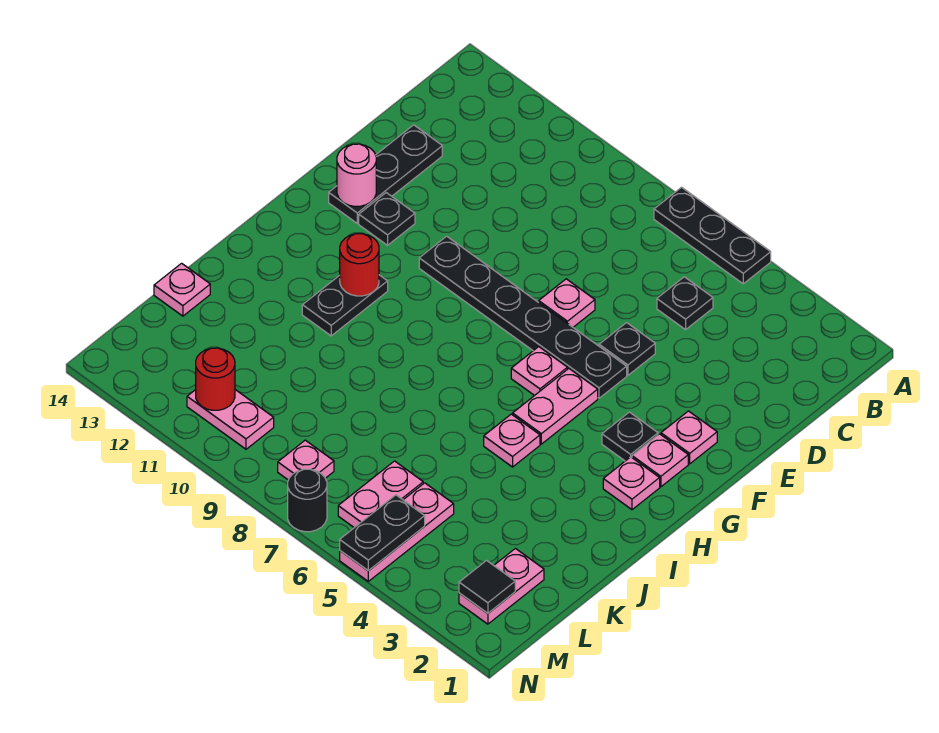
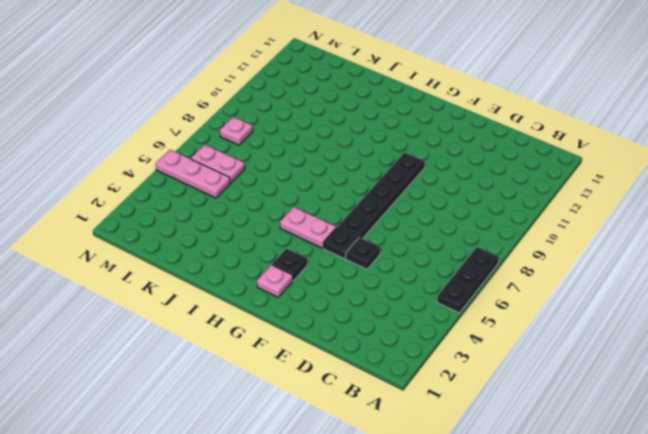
none -> black plate C5 level 1
none -> black plate D13:F13 level 1
none -> pink plate E7 level 1

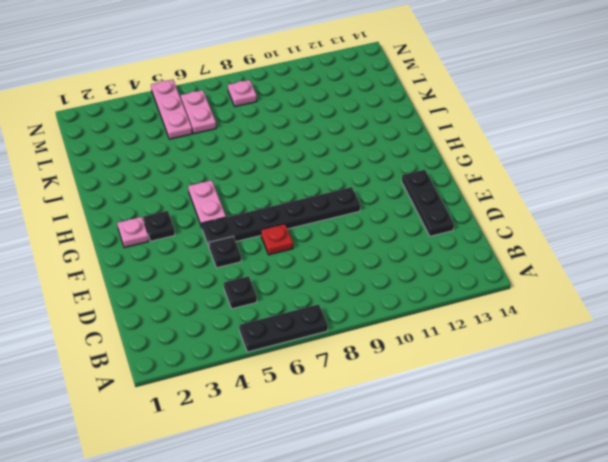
red plate E7 level 1 -> pink plate E7 level 1
none -> pink plate F2 level 1
none -> black plate F12 level 1
none -> pink plate G6 level 1

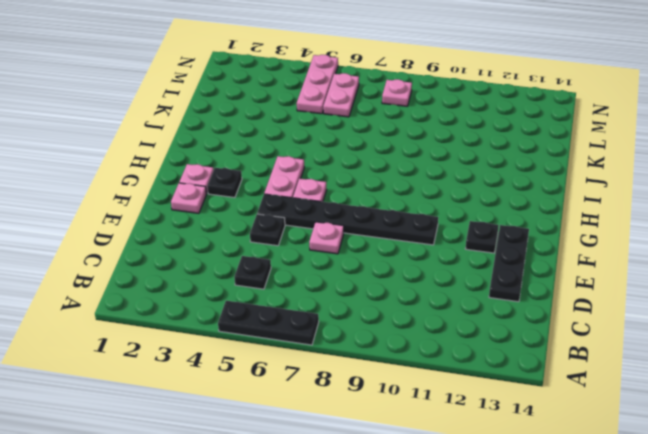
none -> pink plate H2 level 1
none -> black plate H11:I11 level 1
none -> pink plate I5 level 1

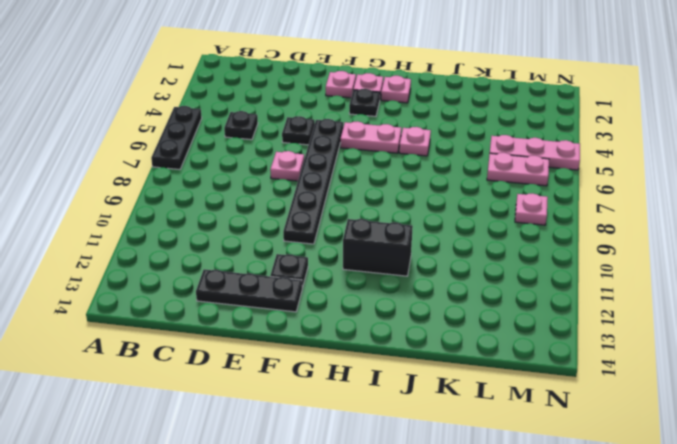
black brick H11:I11 level 1 -> black plate H11:I11 level 1
none -> pink plate G6 level 1
none -> pink plate K14 level 1
none -> pink plate L2:M2 level 1

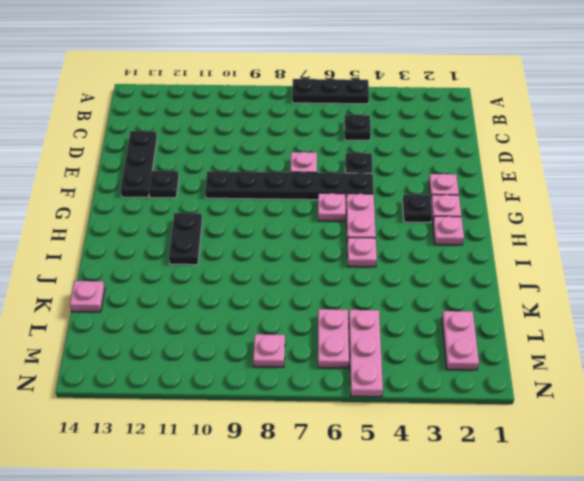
none -> pink plate M10:M11 level 1
none -> black round brick N7 level 1
none -> pink round brick F13 level 2

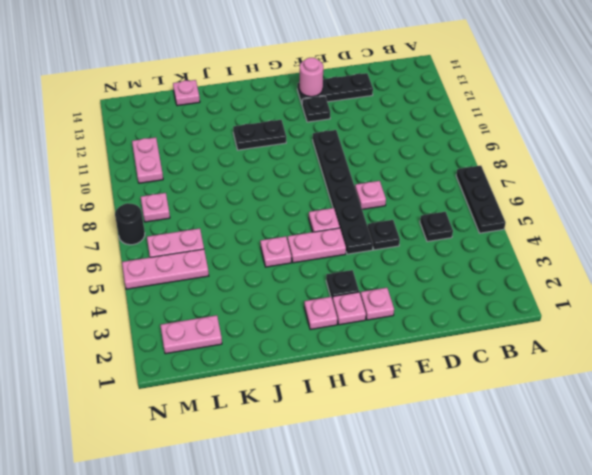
none -> red round brick H11 level 2
none -> black tile M2 level 2
none -> black plate M5:N5 level 2

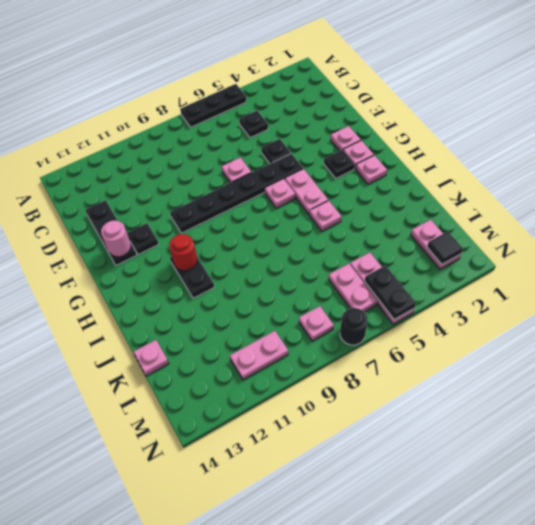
none -> red round brick M11 level 2

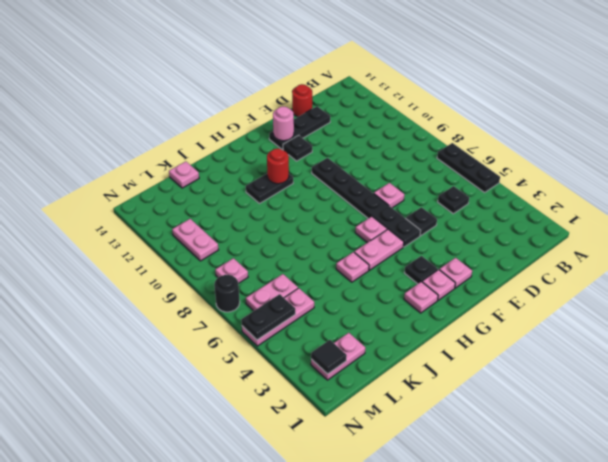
red round brick D14 level 1 -> red round brick M11 level 2

